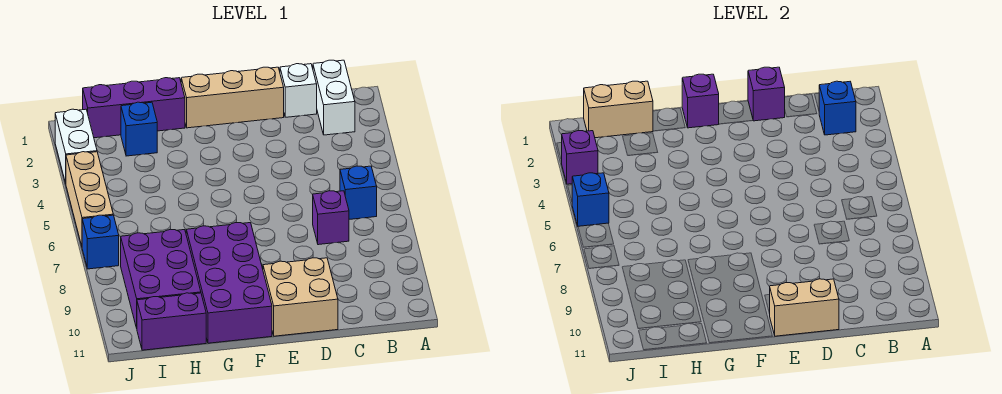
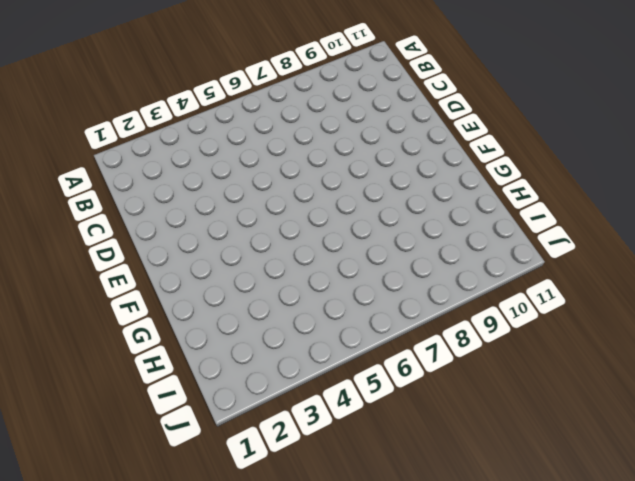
none -> white brick B1:B2 level 1
none -> blue brick B6 level 1
none -> white brick C1 level 1

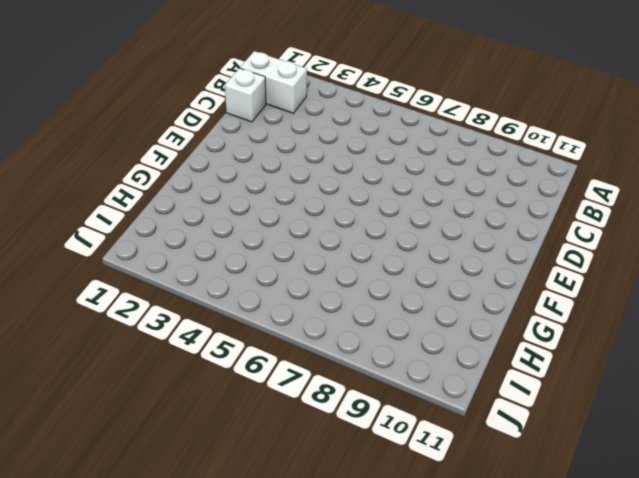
none -> blue brick B6 level 1
none -> purple brick C7 level 1
none -> tan brick D1:F1 level 1

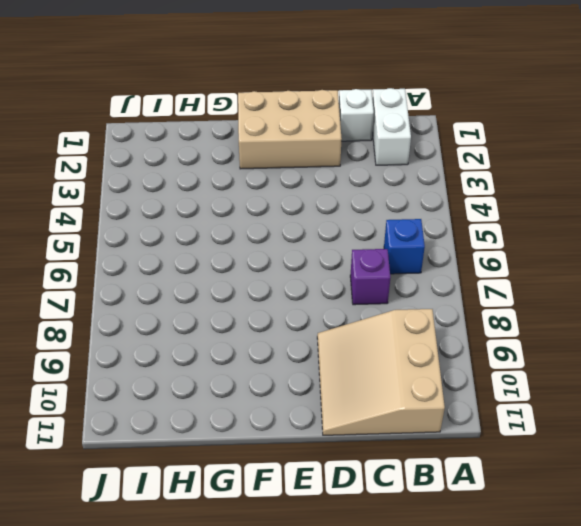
tan slope B9:D11 level 1 top B -> tan brick D10:E11 level 1
tan brick D1:F2 level 1 -> tan brick D1:F1 level 1
none -> purple brick F8:G11 level 1
none -> purple brick G1:I1 level 1
none -> blue brick H2 level 1

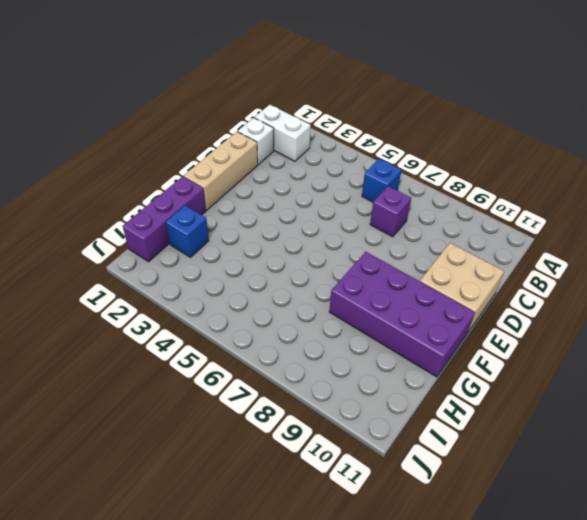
none -> purple brick H8:I10 level 1
none -> purple brick H11:I11 level 1
none -> white brick J2:J3 level 1

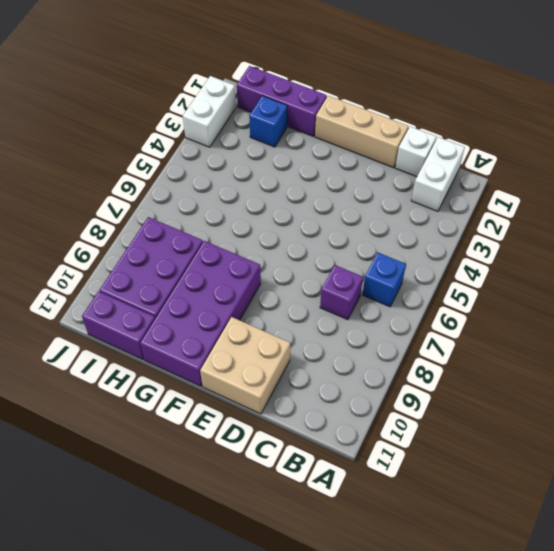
none -> tan brick J4:J6 level 1
none -> blue brick J7 level 1
none -> blue brick B2 level 2

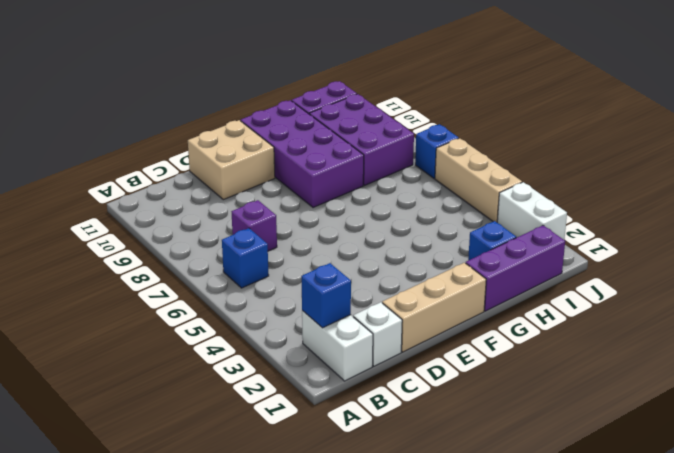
none -> purple brick D1 level 2
none -> tan brick D11:E11 level 2
none -> purple brick F1 level 2

